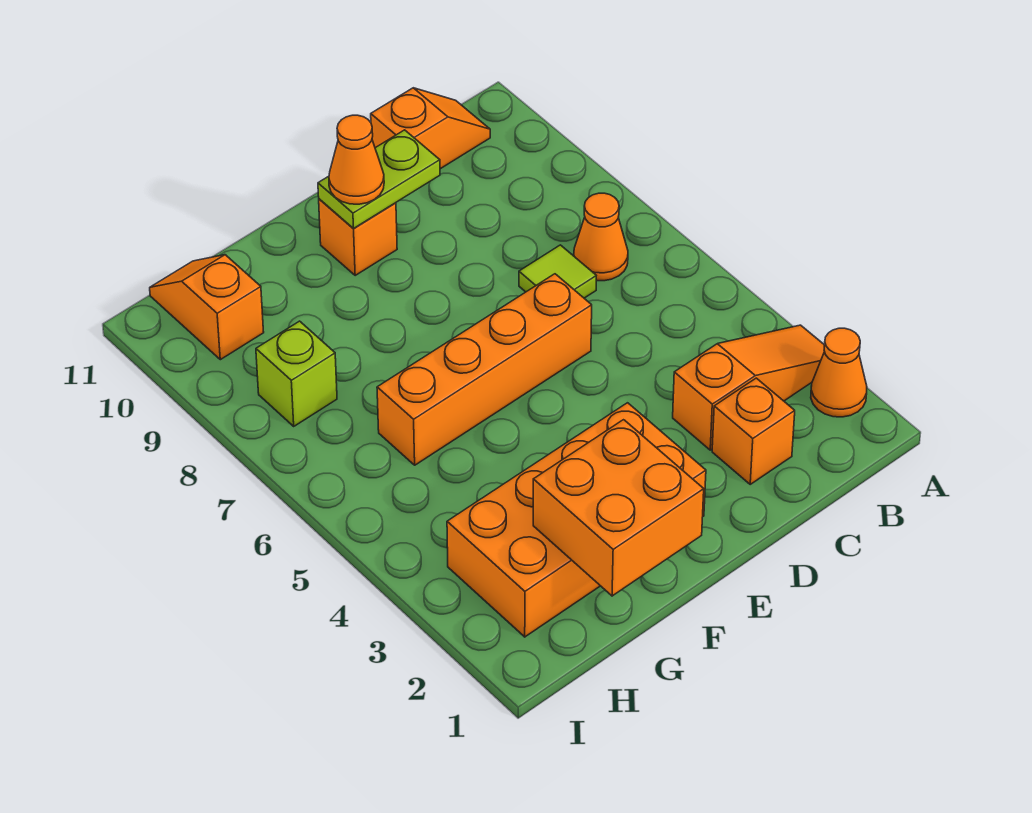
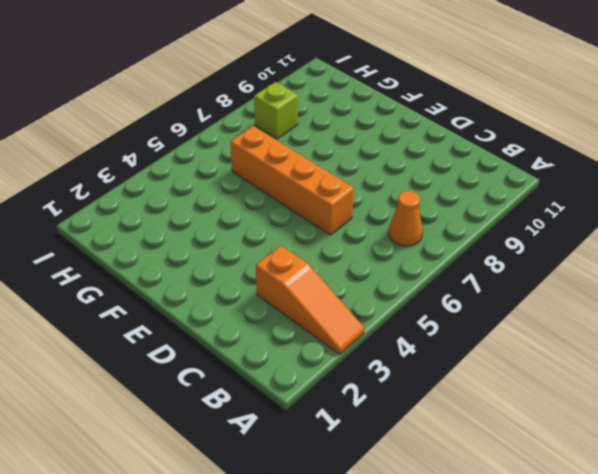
none -> orange cone A2 level 1
none -> orange slope B11:C11 level 1 top C
none -> orange brick C2 level 1

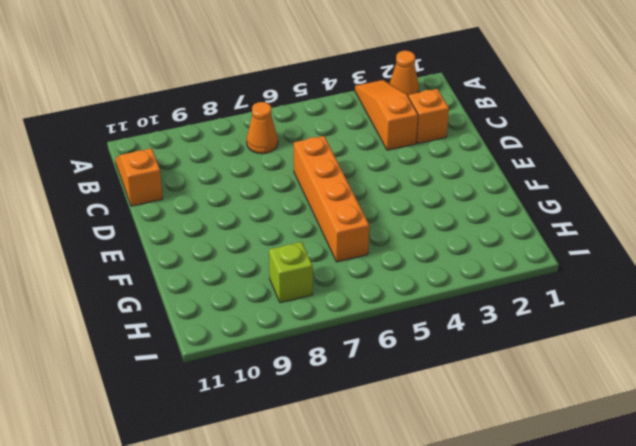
none -> lime tile C7 level 1
none -> orange brick E2:H3 level 1
none -> orange brick E10 level 1

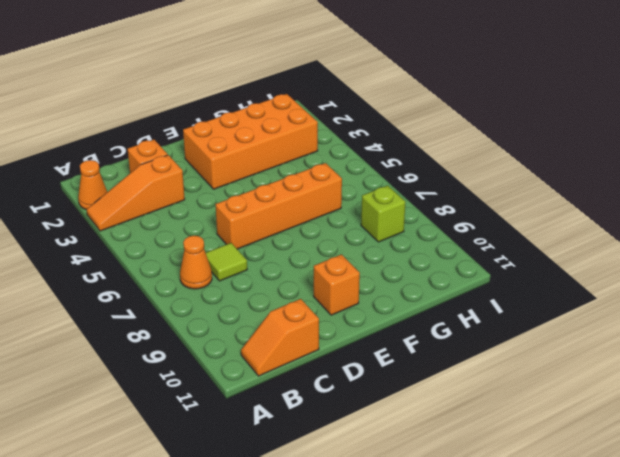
none -> orange slope H10:H11 level 1 top 10
none -> lime plate D10:E10 level 2
none -> orange brick F1:G2 level 2

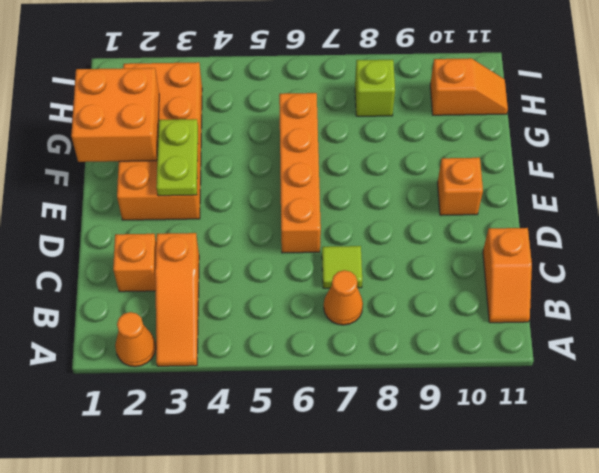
lime plate E3:F3 level 2 -> lime plate D10:E10 level 2
none -> orange cone E10 level 3

